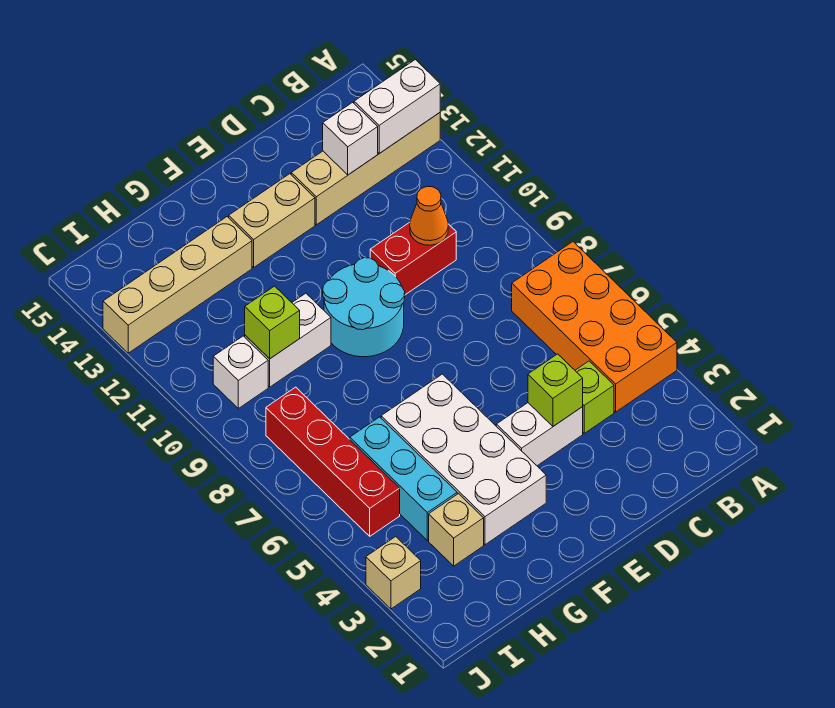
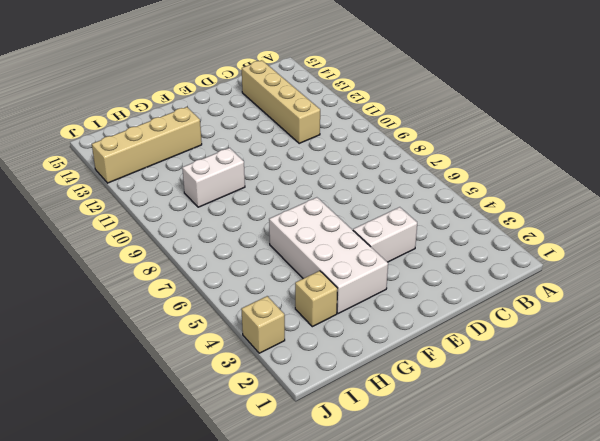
tan brick C11:C14 level 1 -> tan brick A13:D13 level 1
none -> orange brick A4:B7 level 1
none -> lime brick C4 level 1
none -> red brick C10:D10 level 1

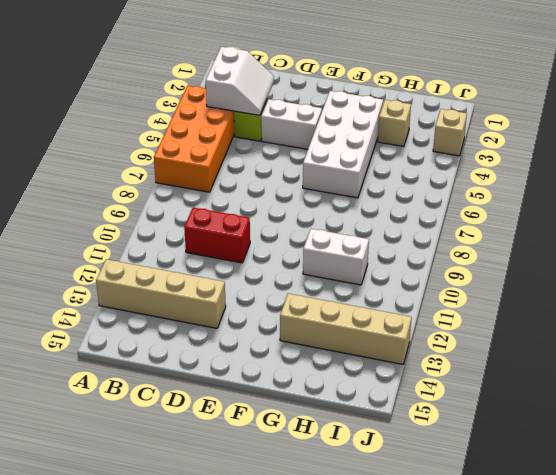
white slope B3:C4 level 2 top B -> none
none -> cyan round brick E9:F10 level 1
none -> tan brick E13:F13 level 1
none -> cyan brick H4:H6 level 1

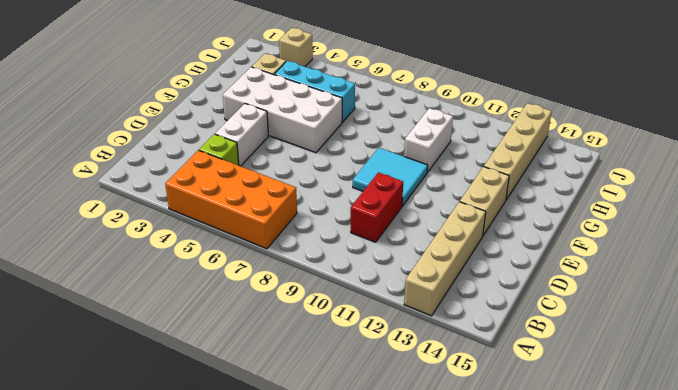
cyan tile E9:F10 level 1 -> cyan round brick E9:F10 level 1
none -> red brick I5:I8 level 1
none -> white brick I10 level 1
none -> white brick A13:B13 level 2

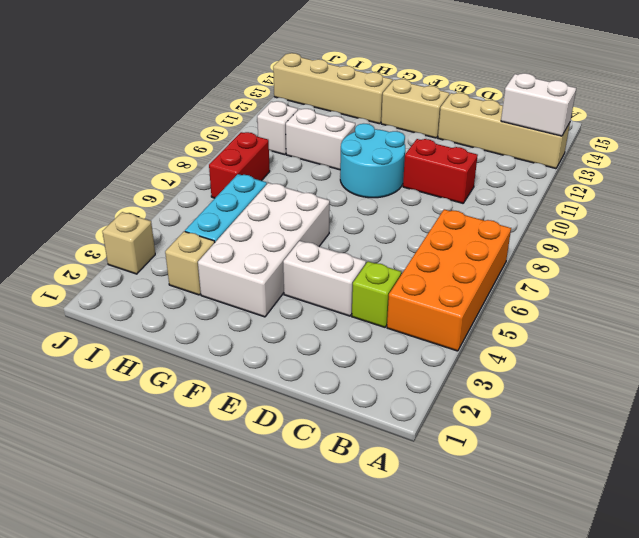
red brick I7:I8 level 1 -> red brick I5:I8 level 1
none -> orange cone C10 level 2
none -> white brick C13 level 2
none -> lime brick D4 level 2

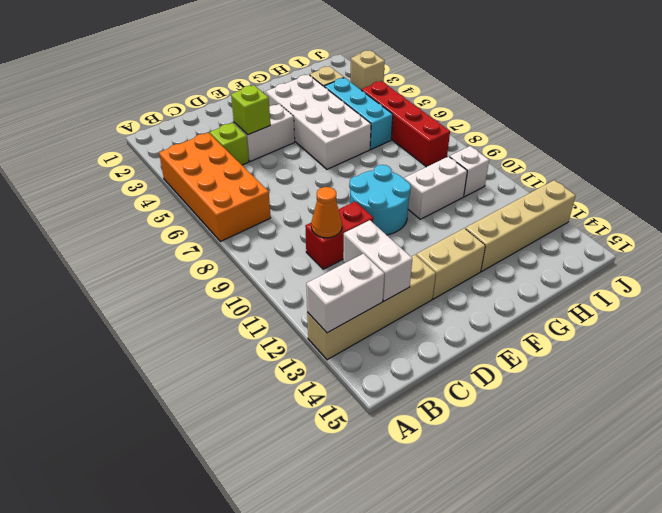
white brick C12:C13 level 2 -> white brick C13 level 2
none -> lime brick H10 level 2

